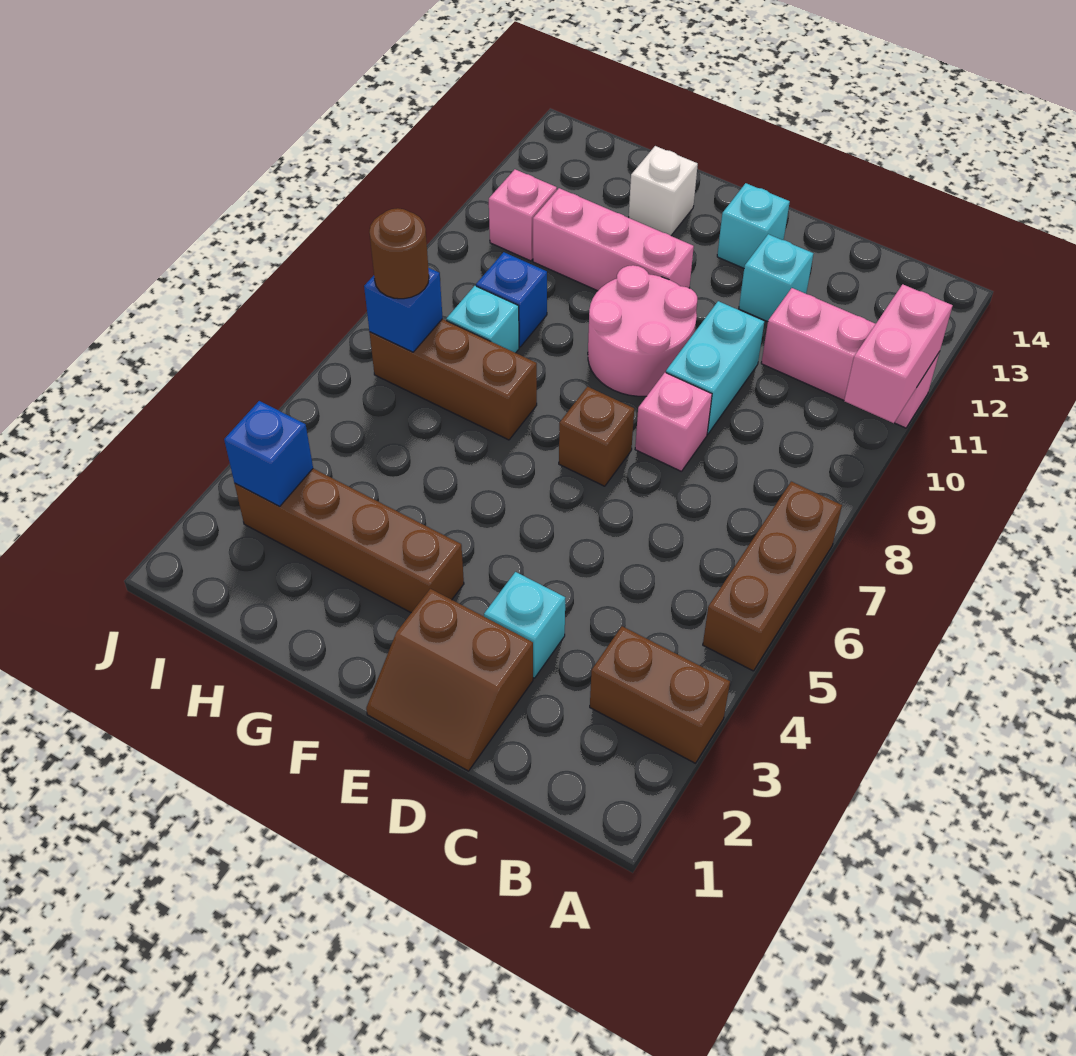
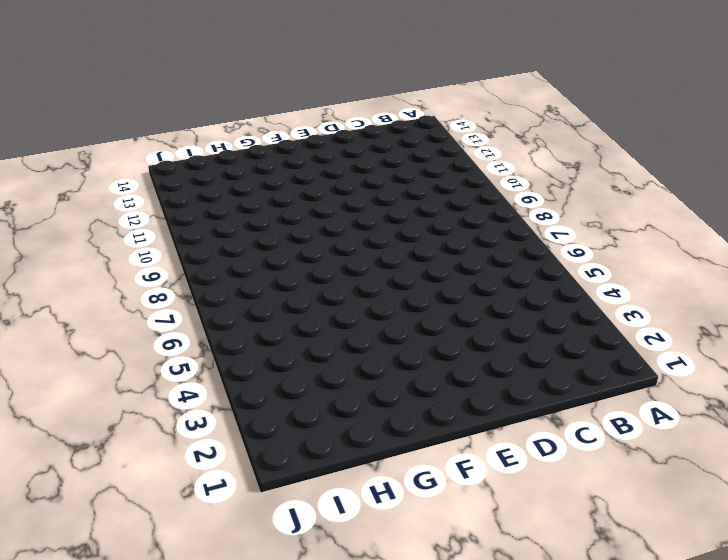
none -> brown brick A3:B3 level 1
none -> brown brick A5:A7 level 1
none -> pink brick A11:C11 level 1

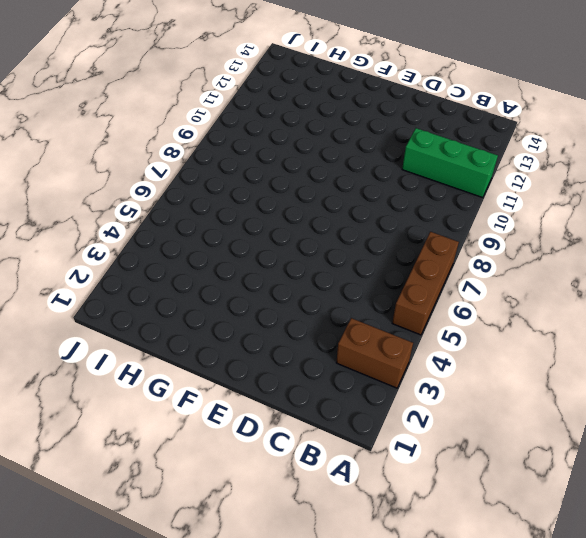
green brick A11:C11 level 1 -> pink brick A11:C11 level 1
none -> brown slope D1:E2 level 1 top 2
none -> cyan brick D3 level 1
none -> pink brick D8 level 1

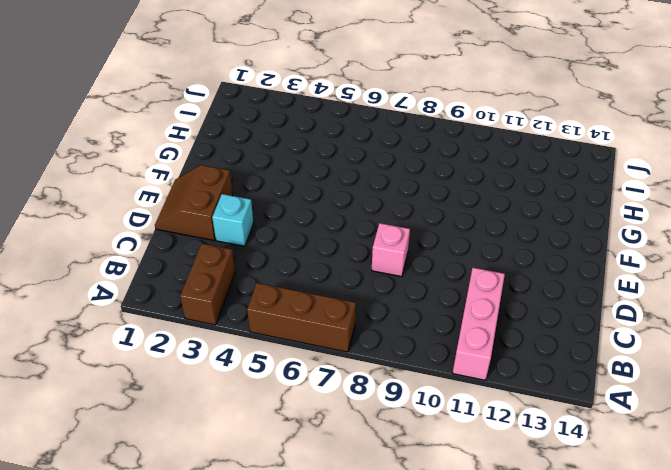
none -> cyan brick D9:D10 level 1
none -> cyan brick D12 level 1
none -> brown brick E7 level 1

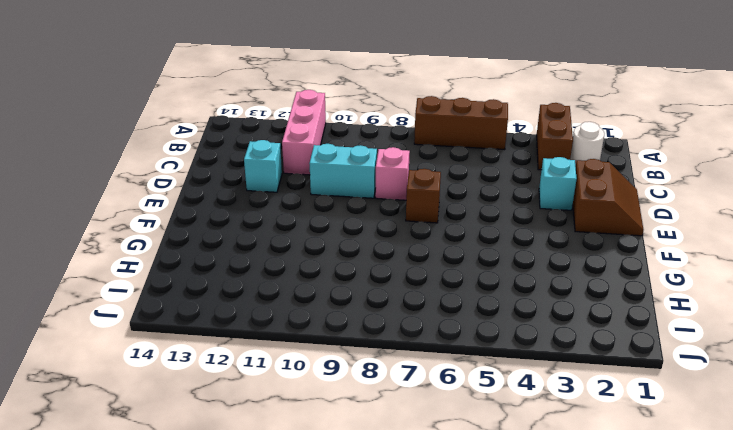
white round brick B2 level 1 -> none
none -> pink round brick E9:F10 level 1
none -> cyan brick E13 level 1
none -> brown brick F3:I3 level 1

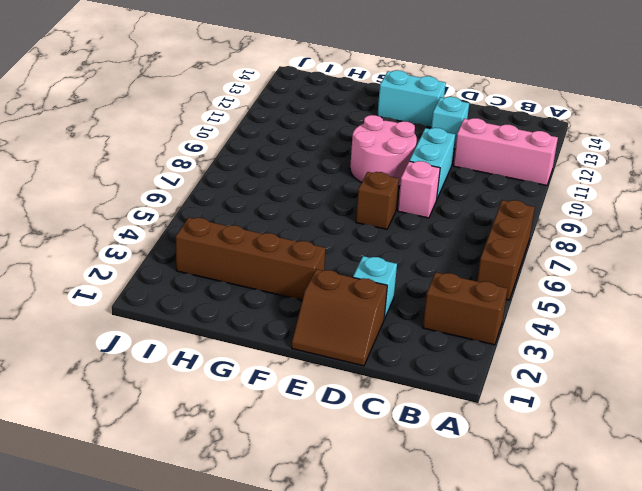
cyan brick E13:F13 level 1 -> cyan brick E13 level 1
none -> pink brick F11:H11 level 1
none -> brown brick G7:I7 level 1
none -> white brick G13 level 1

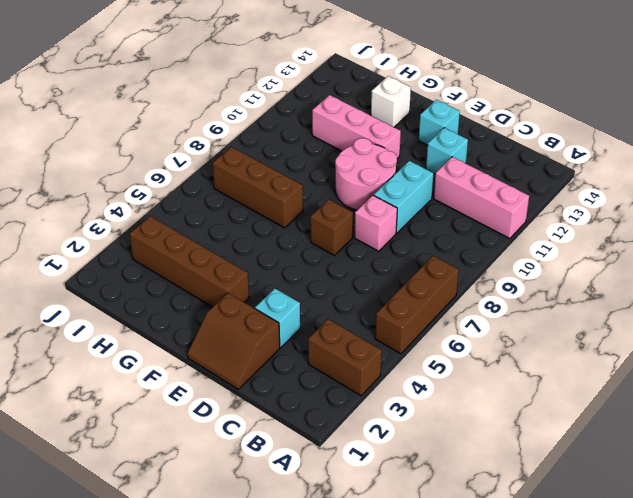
none -> cyan brick H8 level 1
none -> blue brick H9 level 1
none -> pink brick I11 level 1

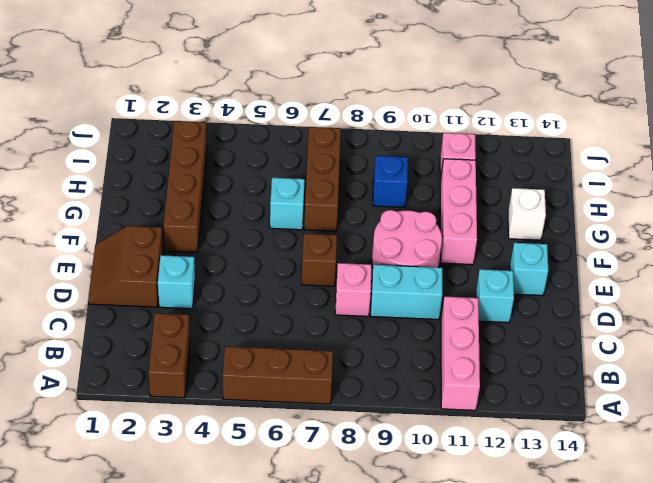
cyan brick G6 level 1 -> cyan brick H8 level 1
none -> pink brick A10:A11 level 2
none -> blue brick I3 level 2
none -> blue brick I7 level 2

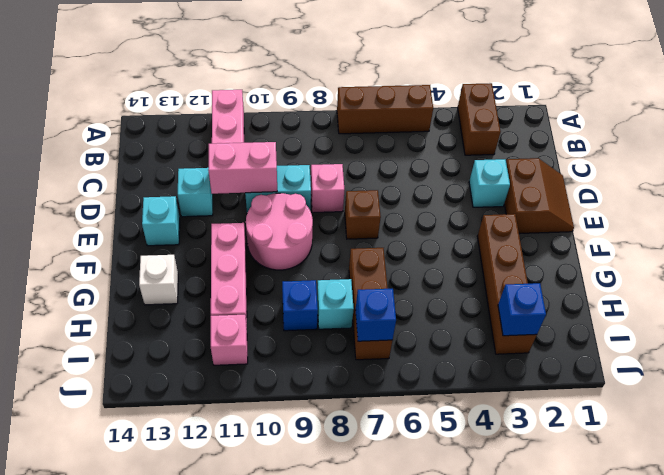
pink brick D10:D11 level 2 -> pink brick A10:A11 level 2
none -> brown round brick I7 level 3

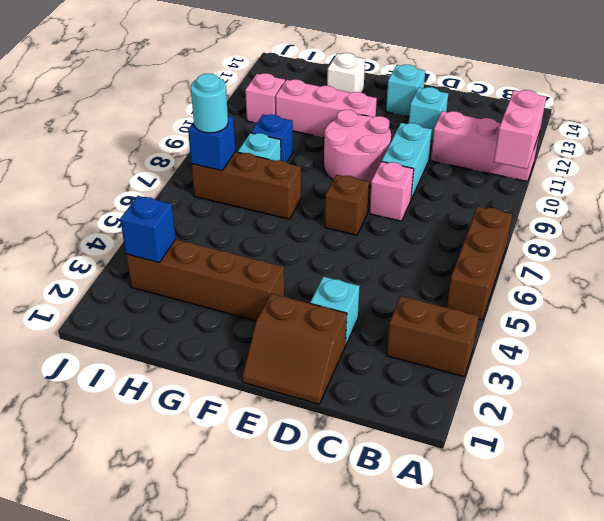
cyan round brick I7 level 3 -> brown round brick I7 level 3

